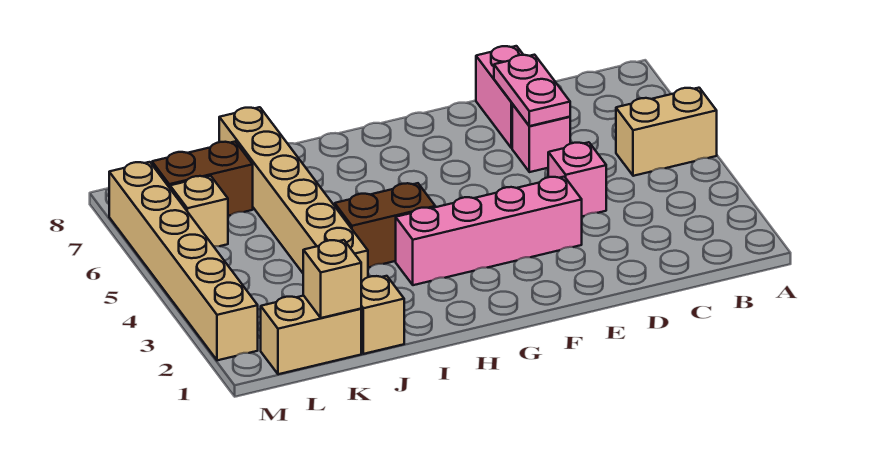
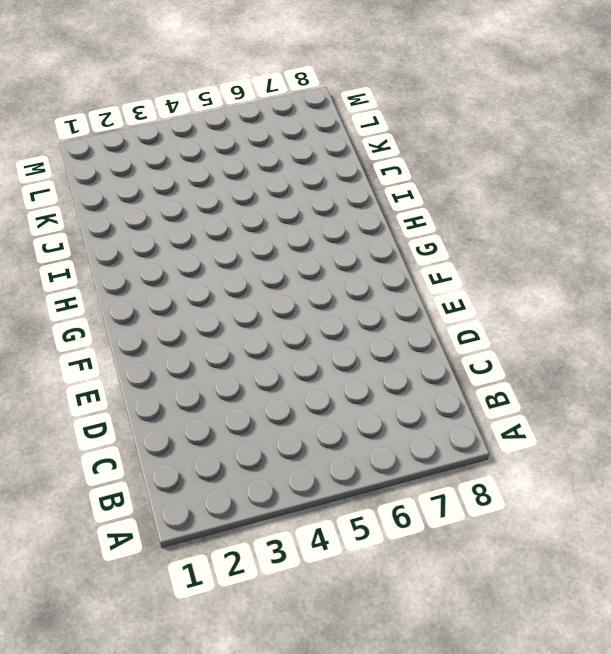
none -> tan brick A5:B5 level 1
none -> pink brick D4 level 1
none -> pink brick D6 level 1

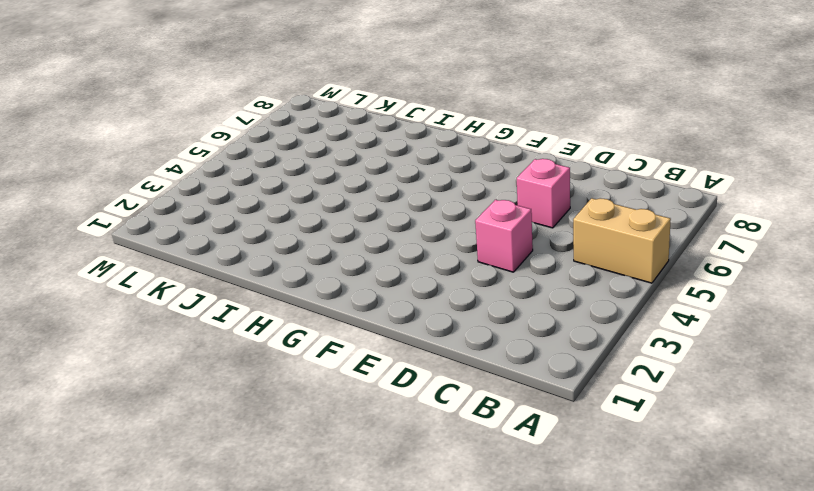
none -> pink brick D7:D8 level 1
none -> pink brick E3:H3 level 1
none -> brown brick H4:I4 level 1

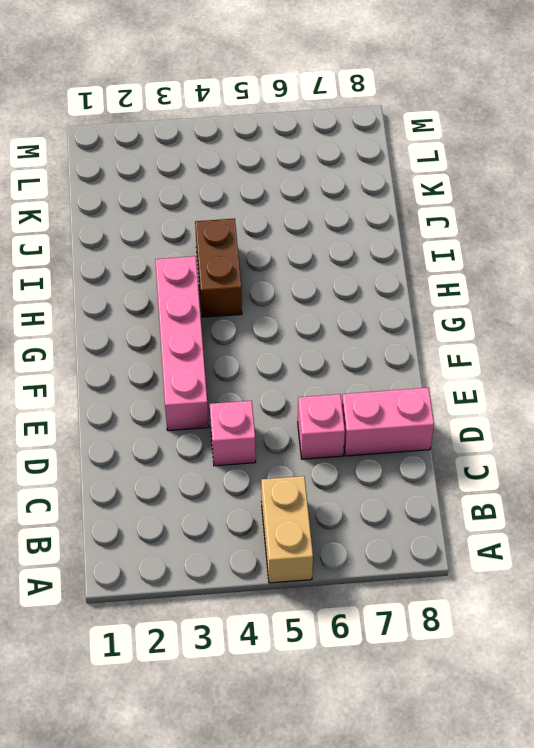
none -> tan brick J1 level 1
none -> tan brick J3:J8 level 1
none -> tan brick K1:L1 level 1

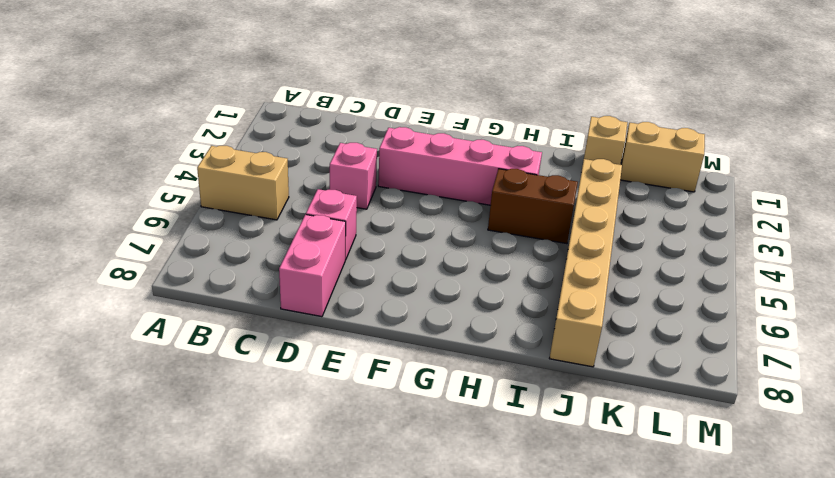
none -> brown brick K7:L7 level 1
none -> tan brick L6 level 1
none -> tan brick M2:M7 level 1

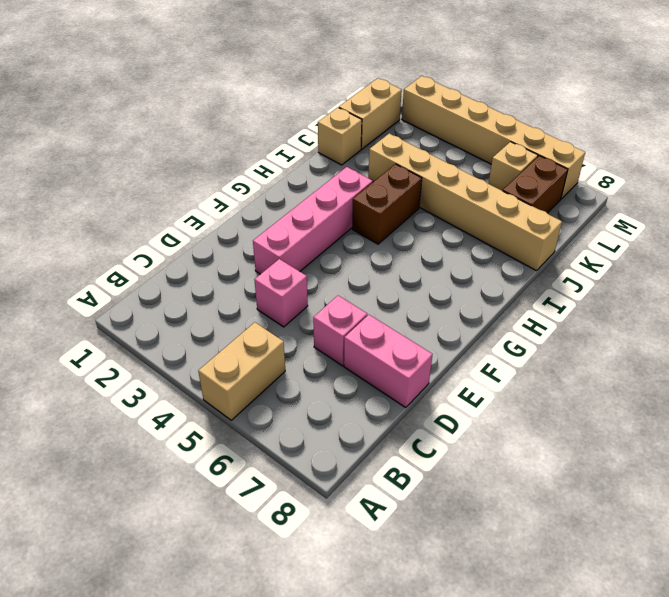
none -> pink plate D6:D7 level 2
none -> tan brick K1 level 2

